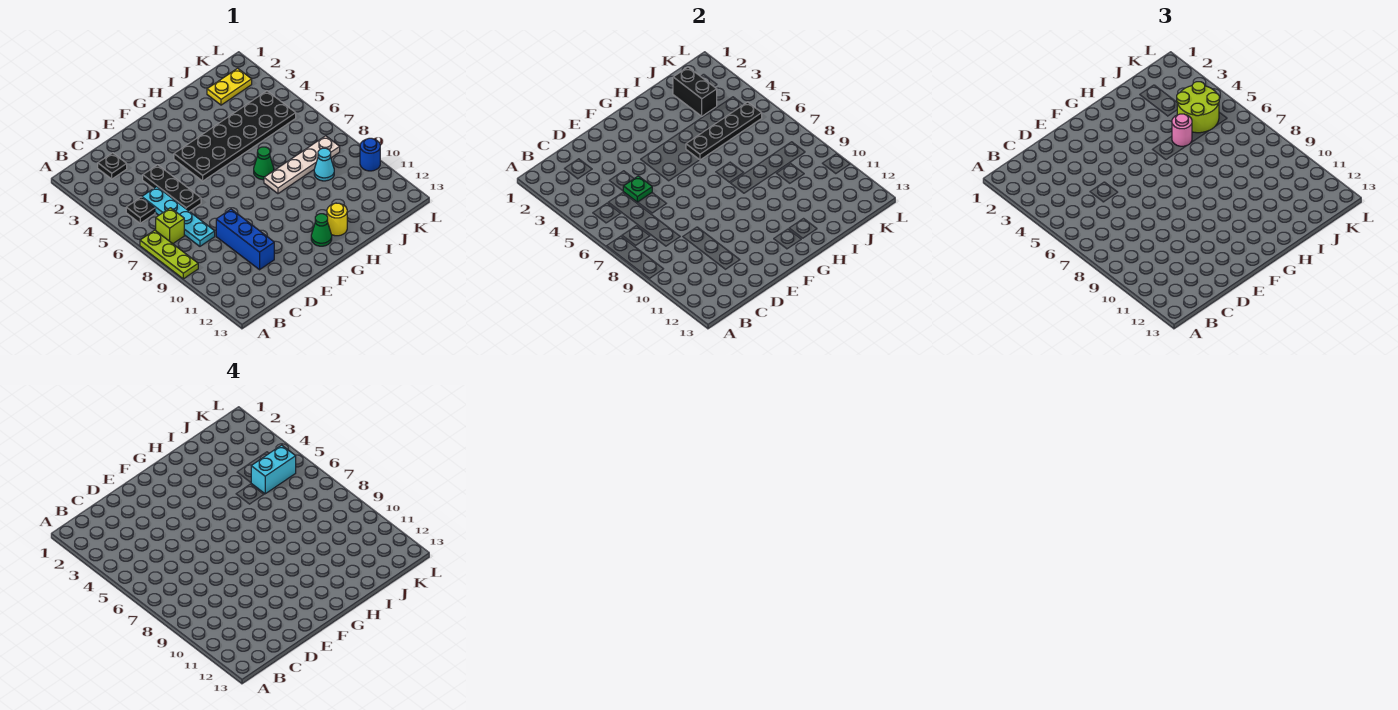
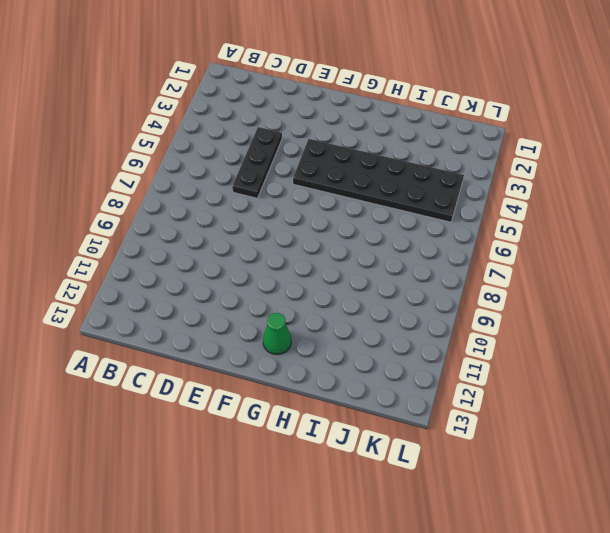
none -> lime plate A7:A9 level 1
none -> black plate B5 level 1
none -> lime brick B7 level 1

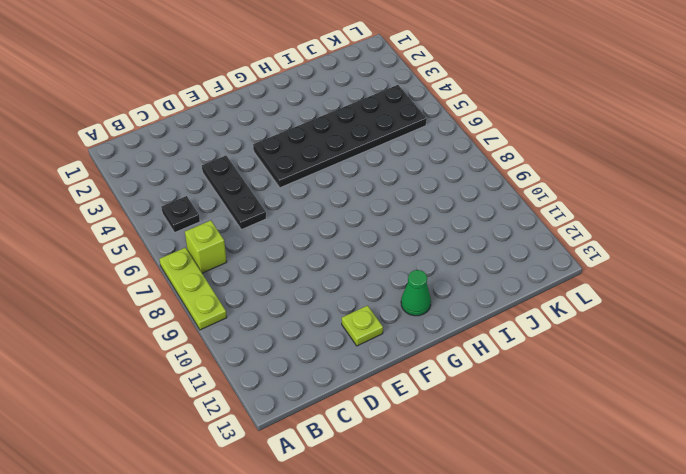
lime plate E12 level 1 -> none
none -> black plate C2 level 1
none -> cyan plate C5:C8 level 1
none -> blue brick D9:D11 level 1

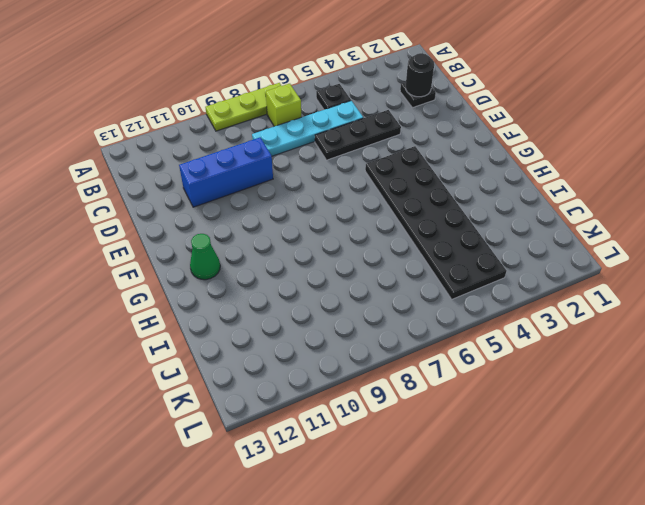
black round brick C2 level 2 -> none
none -> green cone H7 level 1
none -> white plate H8:K8 level 1
none -> yellow round brick H12 level 1

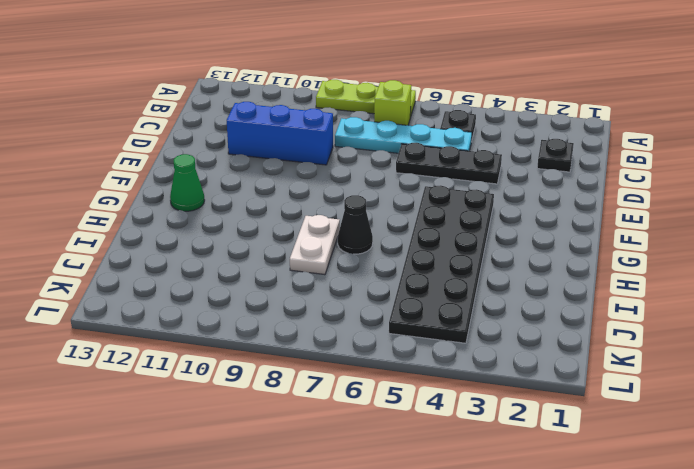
black cone H7 level 1 -> green cone H7 level 1
white plate H8:I8 level 1 -> white plate H8:K8 level 1
none -> yellow round brick H12 level 1
none -> yellow plate J2:K2 level 1
none -> cyan cone J9 level 1

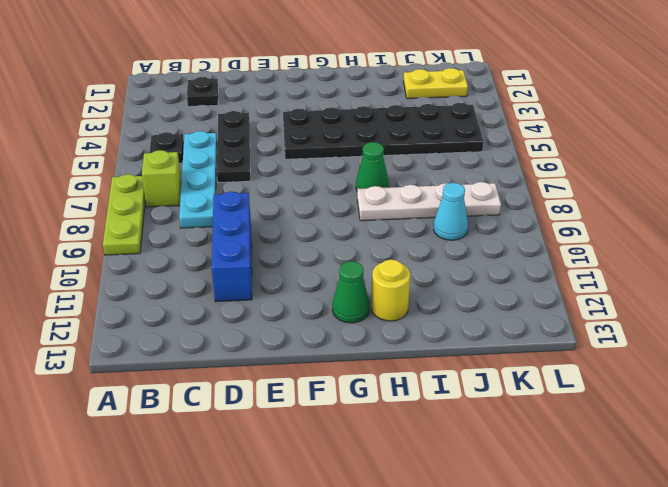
none -> blue round brick L10 level 1
none -> green plate D5 level 2
none -> black plate H5:K5 level 2

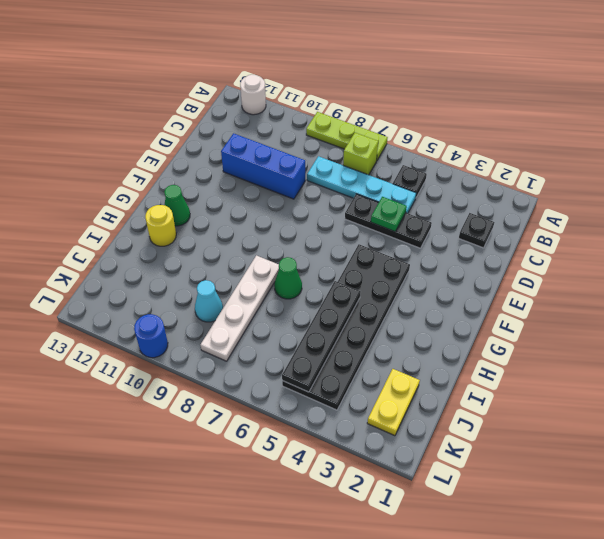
white round brick A12 level 1 -> none
none -> black brick J2:J3 level 2
none -> pink round brick I5 level 3
none -> lime round brick J4:K5 level 3

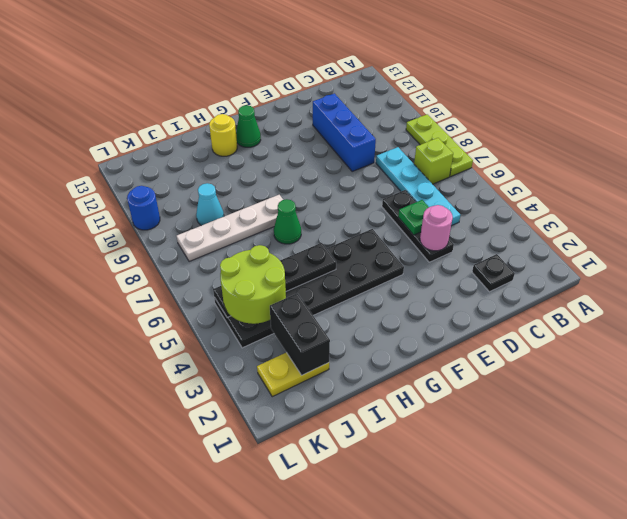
pink round brick D4 level 2 -> pink round brick I5 level 3
none -> black plate B5 level 1
none -> cyan brick J5:K5 level 4

